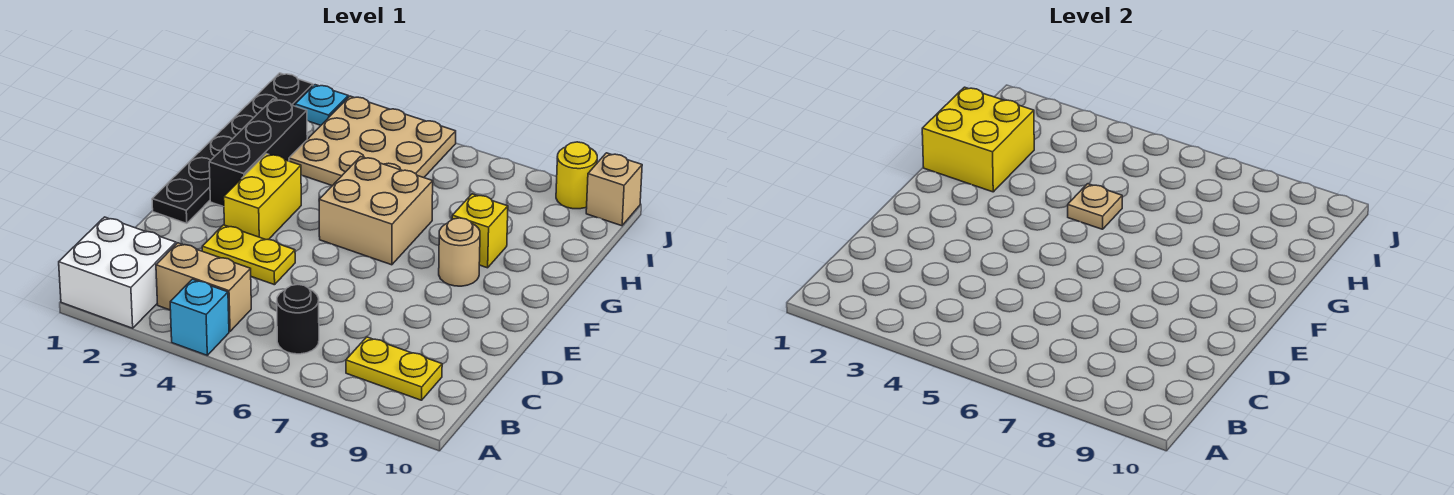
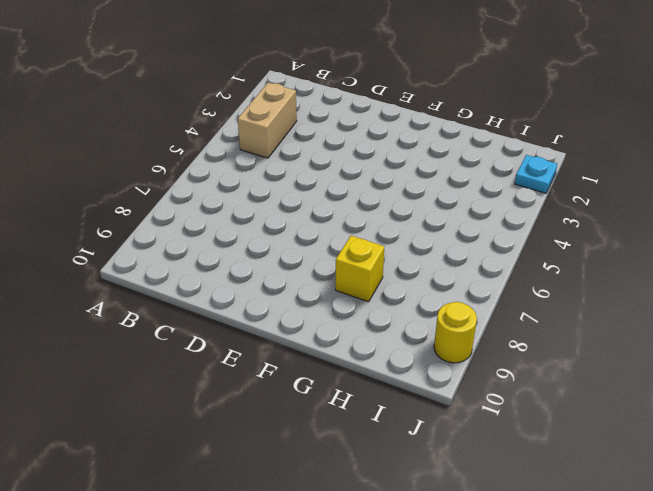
none -> white brick A1:B2 level 1
none -> cyan brick A4 level 1
none -> black round brick B6 level 1

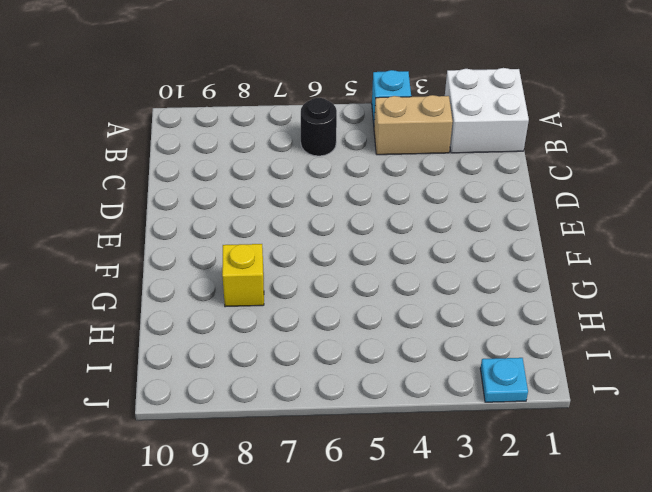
none -> yellow plate B8:B9 level 1
none -> yellow plate D3:D4 level 1
none -> black plate E1:J1 level 1

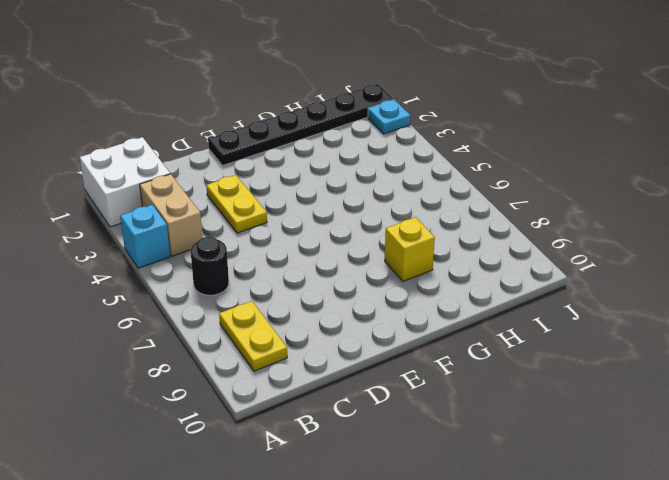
none -> yellow brick E3:F3 level 1
none -> black brick F2:H2 level 1
none -> tan brick F5:G6 level 1

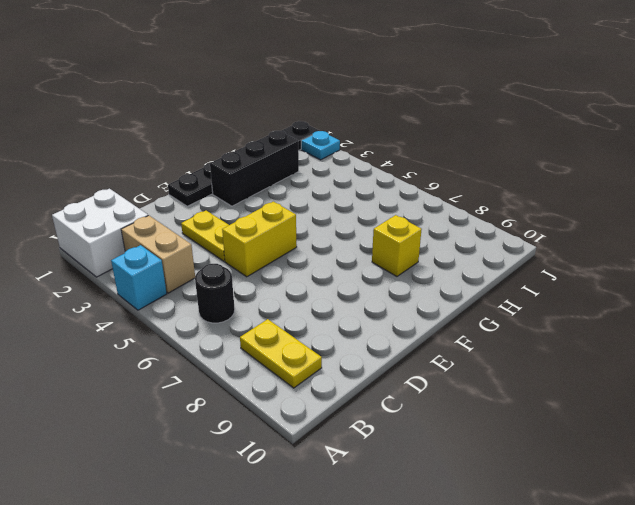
yellow brick D5:E5 level 1 -> yellow brick E3:F3 level 1
none -> tan brick F5:G6 level 1
none -> tan round brick F8 level 1
none -> tan plate H3:J5 level 1

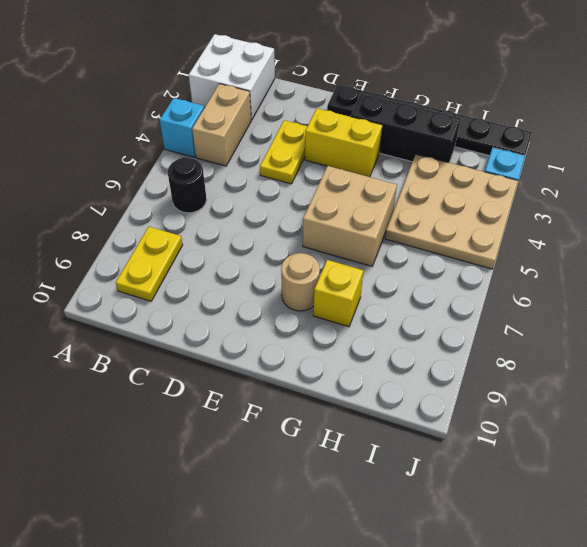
none -> yellow round brick J9 level 1
none -> tan brick J10 level 1
none -> yellow brick G1:H2 level 2

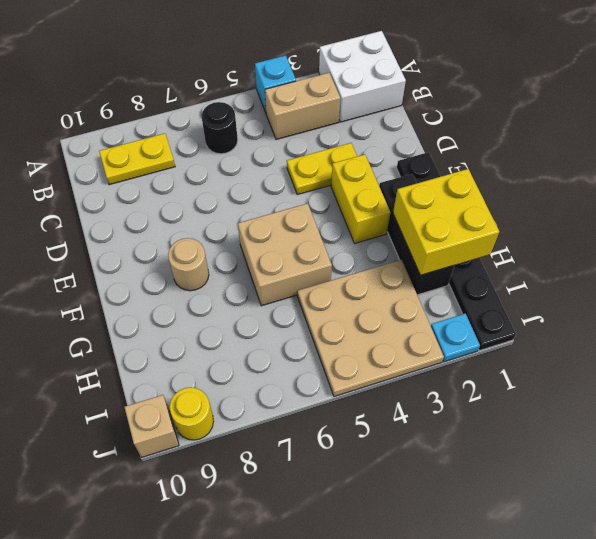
none -> yellow brick G8 level 1
none -> tan plate G5 level 2

